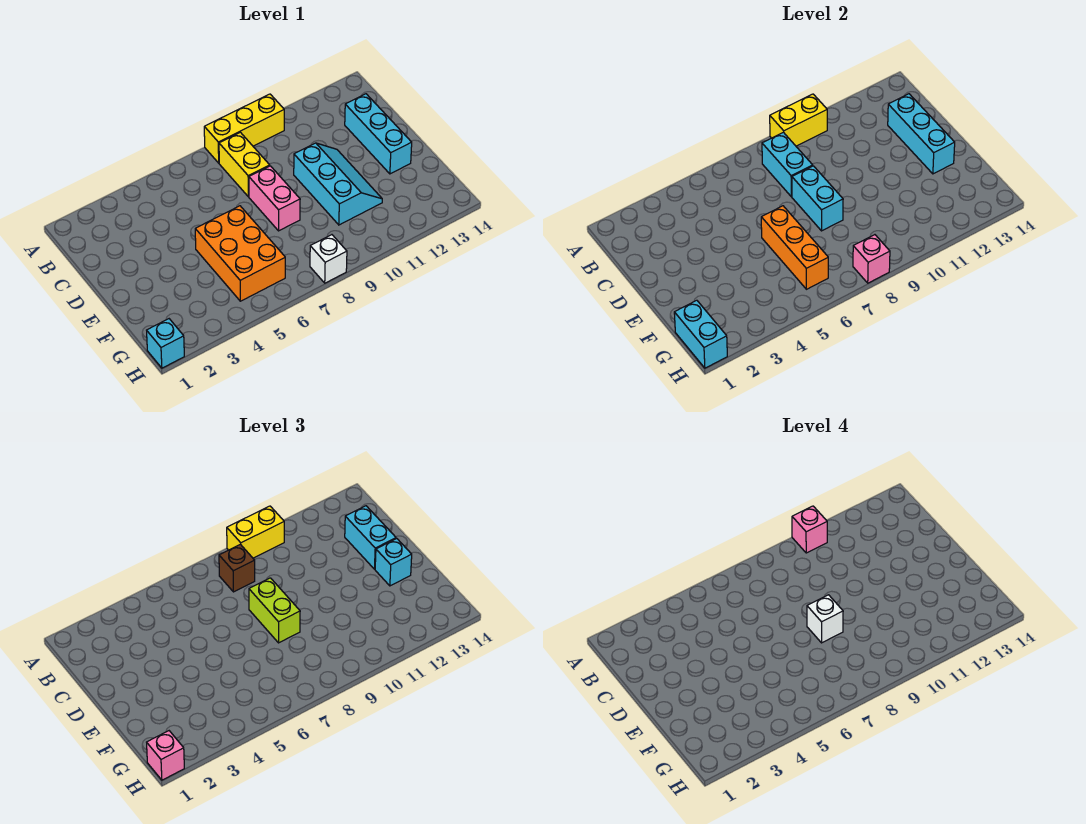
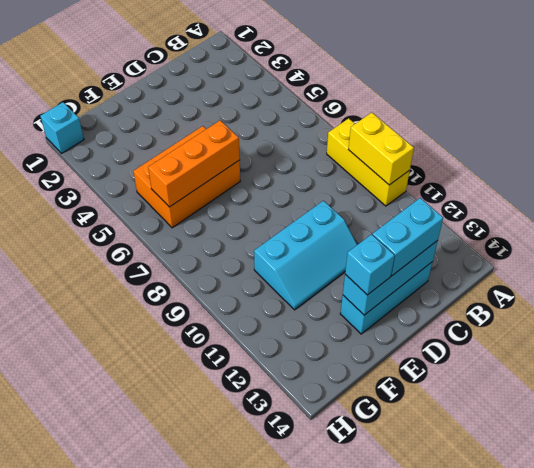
none -> yellow brick B8:C8 level 1
none -> pink brick D8:E8 level 1
none -> white brick H8 level 1

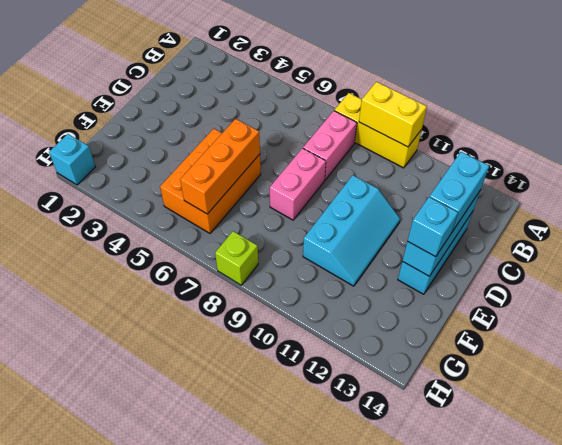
pink brick B8:C8 level 1 -> yellow brick B8:C8 level 1
lime brick H8 level 1 -> white brick H8 level 1
none -> cyan brick B8:C8 level 2
none -> cyan brick D8:E8 level 2
none -> cyan brick G1:H1 level 2

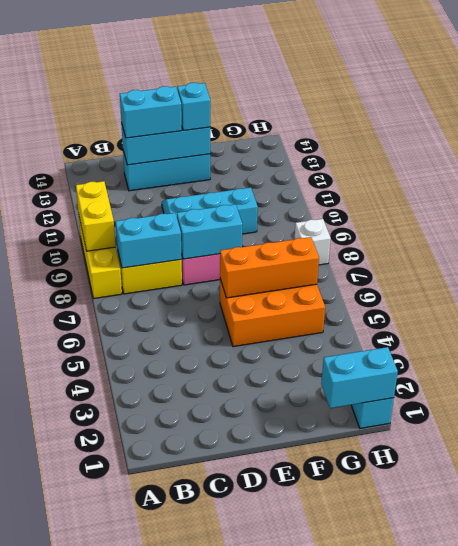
none -> pink brick H8 level 2
none -> yellow brick A9:A10 level 3
none -> brown brick B8 level 3

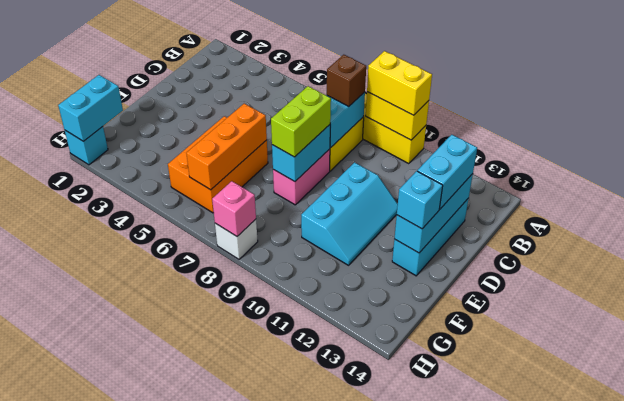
none -> pink brick H1 level 3
none -> pink brick A10 level 4
none -> white brick E8 level 4

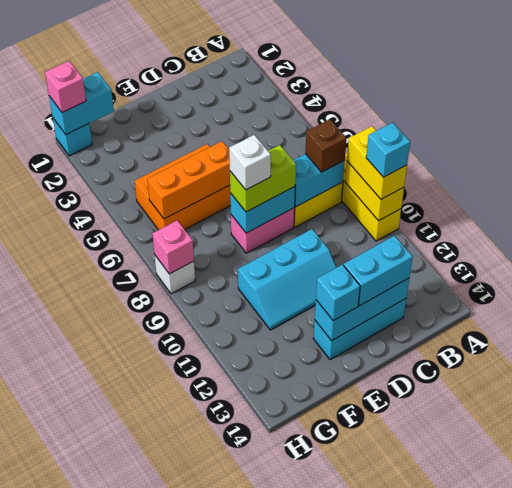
cyan brick A10 level 4 -> pink brick A10 level 4

